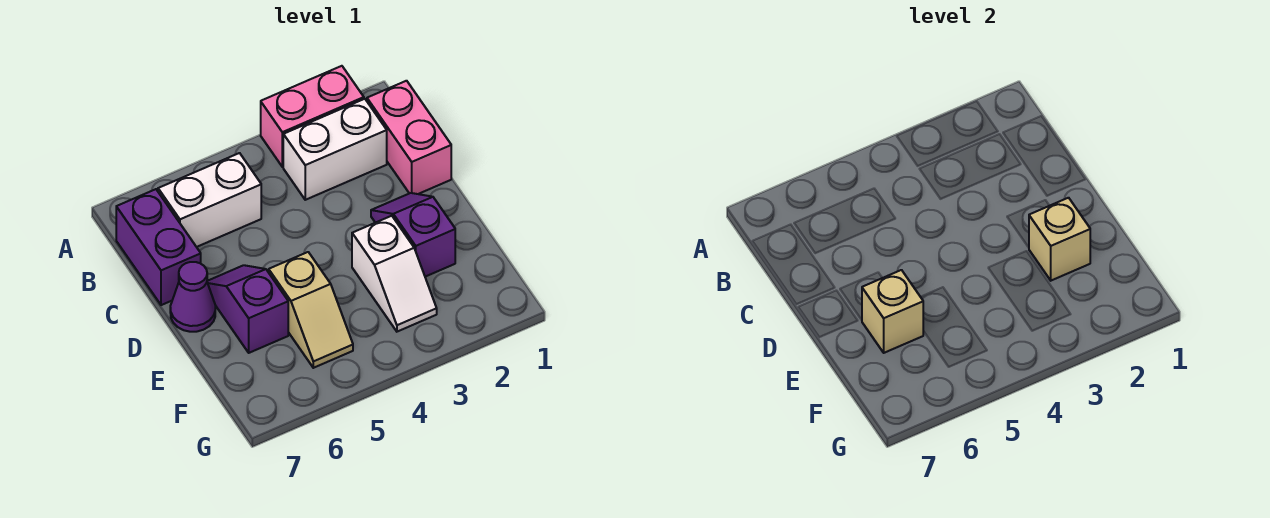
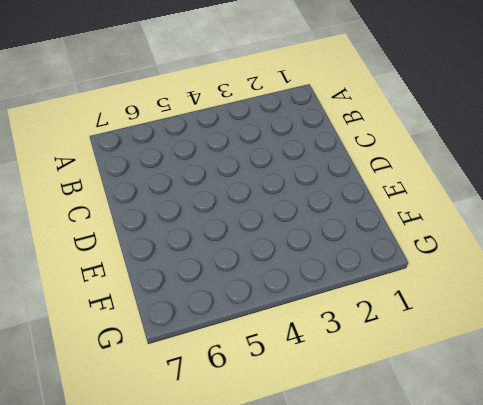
none -> pink brick A2:A3 level 1
none -> pink brick B1:C1 level 1
none -> white brick B2:B3 level 1

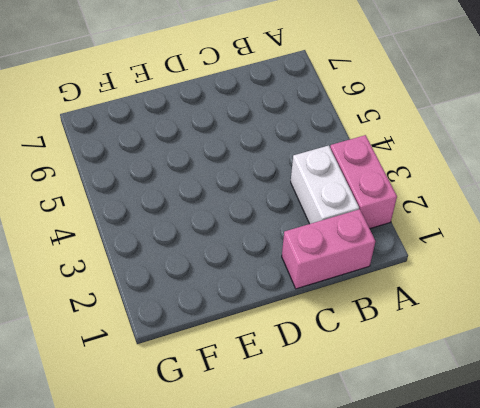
none -> white brick B5:B6 level 1
none -> purple brick B7:C7 level 1
none -> purple slope D2:E2 level 1 top E

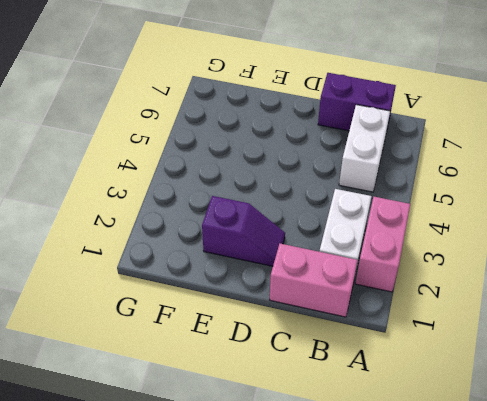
none -> purple slope D6:E6 level 1 top E
none -> purple cone D7 level 1
none -> white slope E3:F3 level 1 top E

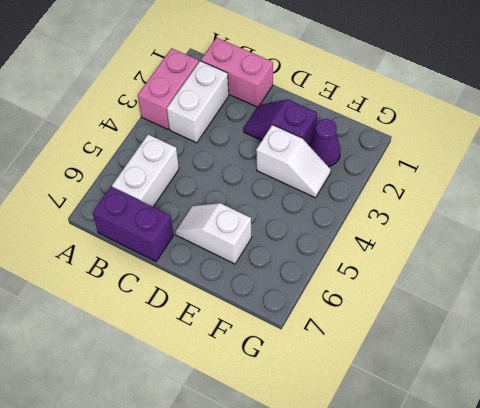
white slope D6:E6 level 1 top E -> purple slope D6:E6 level 1 top E
purple cone F2 level 1 -> purple cone D7 level 1
none -> tan slope E5:F5 level 1 top E
none -> tan brick E2 level 2
none -> tan brick E6 level 2

